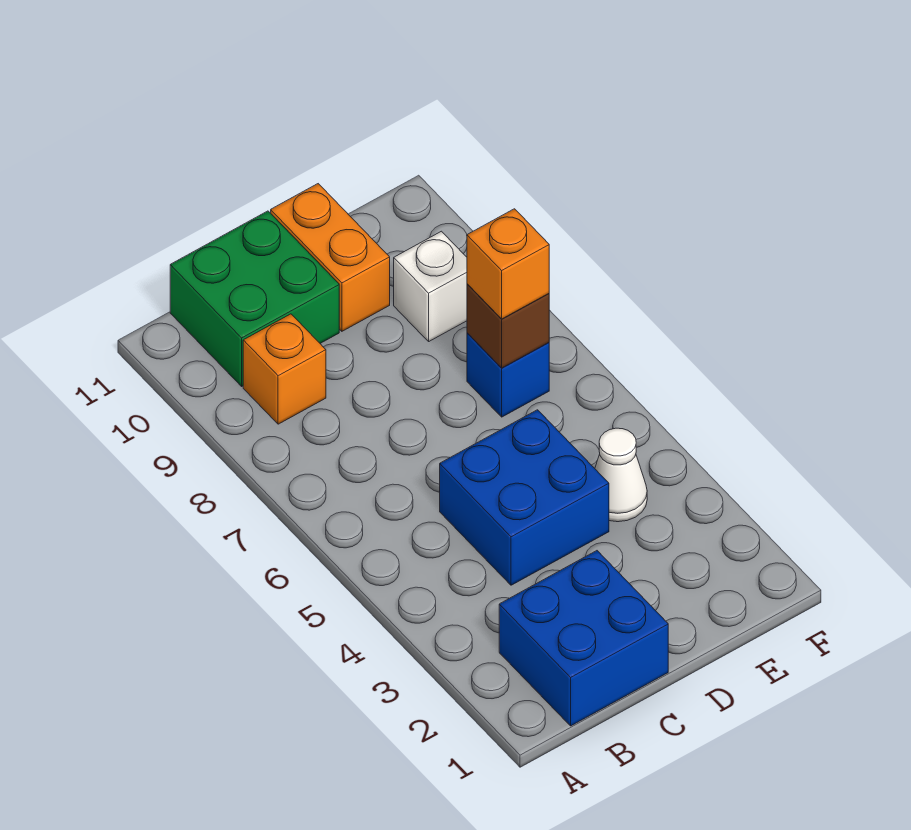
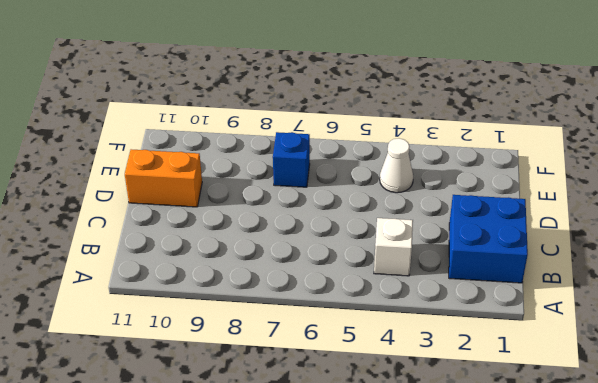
white brick B4 level 1 -> white brick E9 level 1
none -> orange brick B9 level 1
none -> green brick B10:C11 level 1

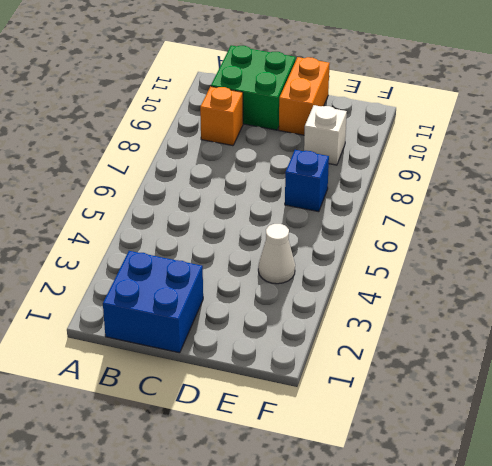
none -> blue brick C4:D5 level 1
none -> brown brick E7 level 2

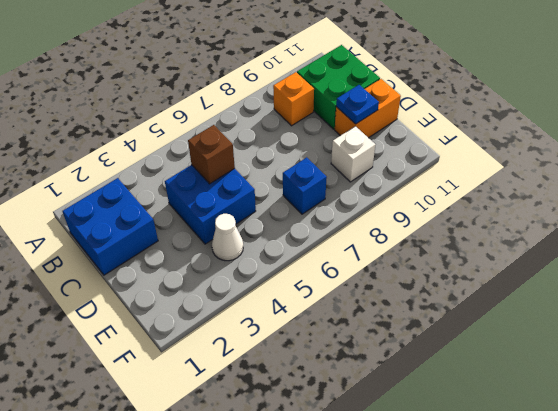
brown brick C5 level 2 -> brown brick E7 level 2
blue plate D10 level 2 -> none
none -> orange brick E7 level 3

